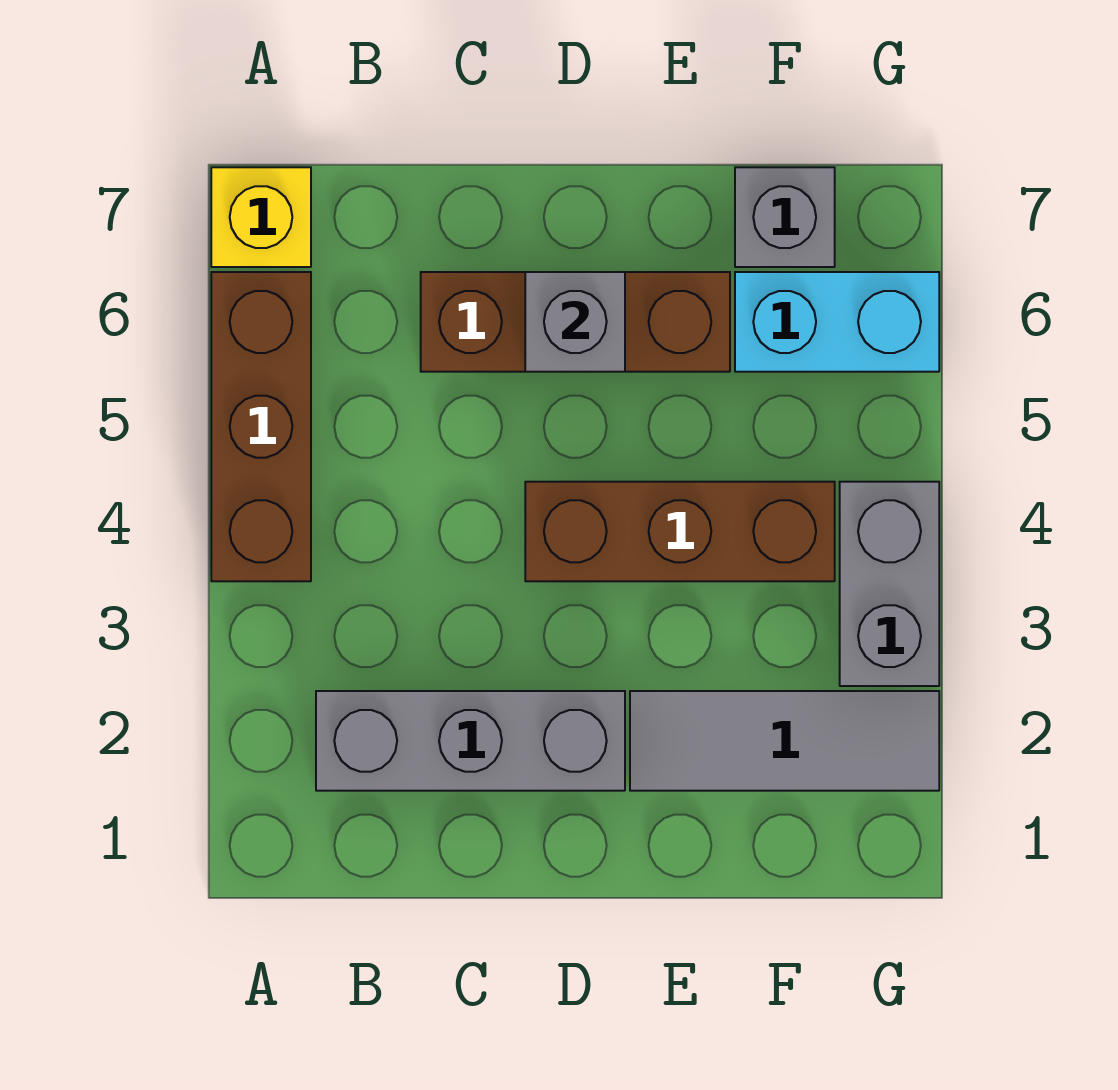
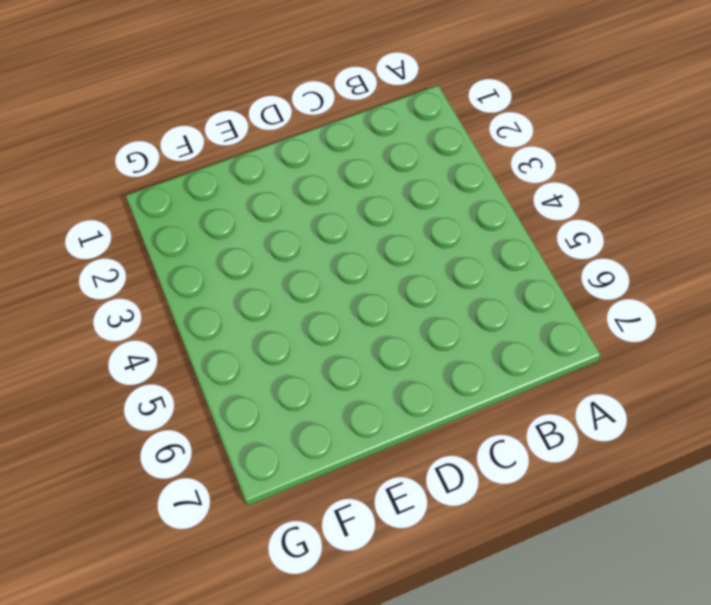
none -> brown brick A4:A6 level 1
none -> yellow brick A7 level 1

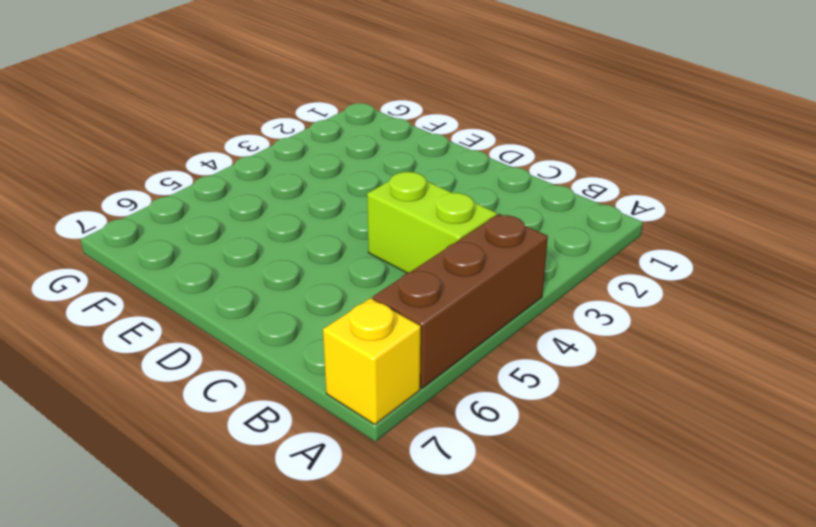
lime brick B4:C4 level 1 -> none
none -> grey brick B2:D2 level 1
none -> brown brick C6:E6 level 1

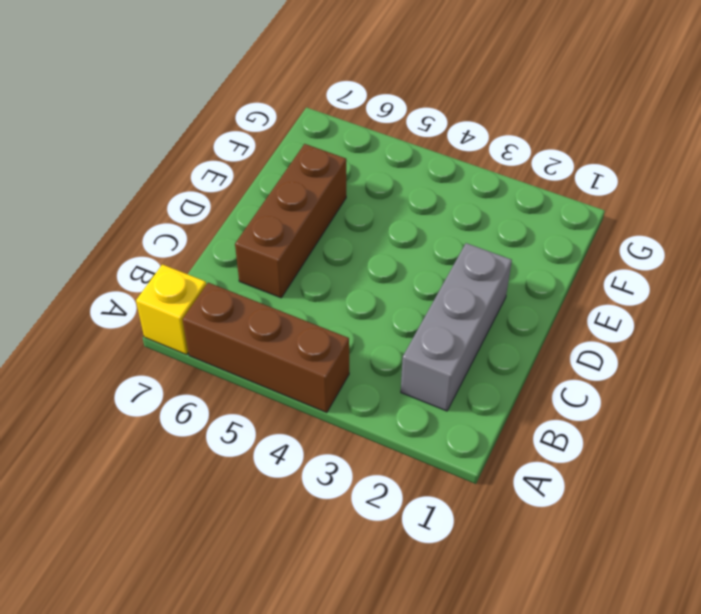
none -> brown brick D4:F4 level 1
none -> grey tile E2:G2 level 1

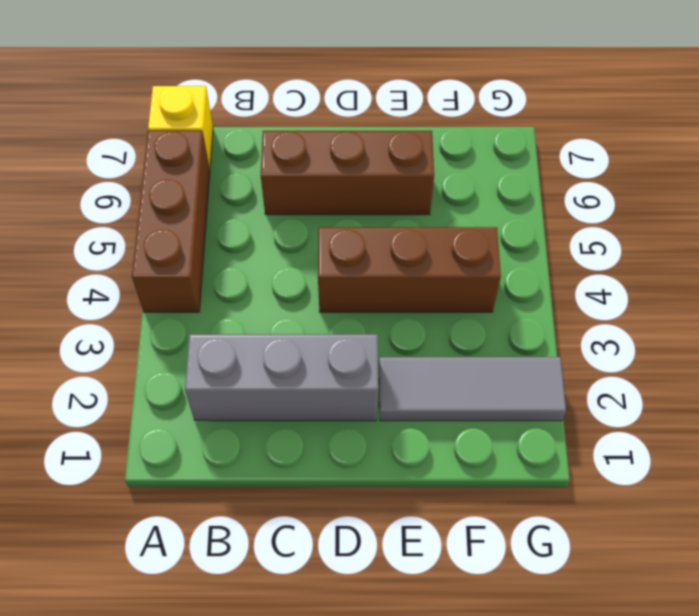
none -> cyan brick F6:G6 level 1
none -> grey brick F7 level 1

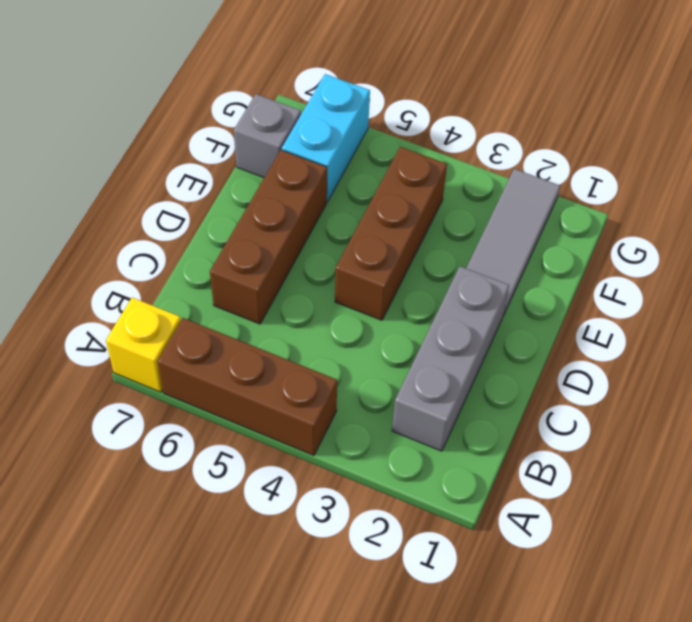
none -> grey brick G3:G4 level 1
none -> grey brick D6 level 2

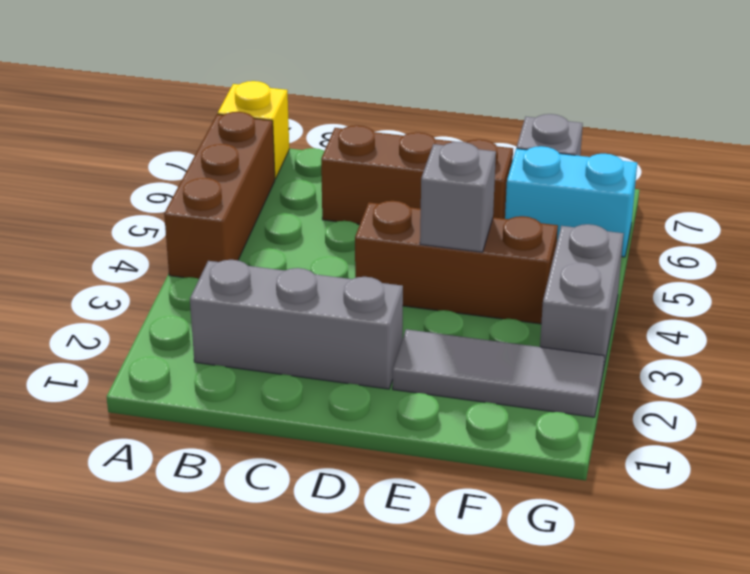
grey brick E4 level 2 -> grey brick D6 level 2

